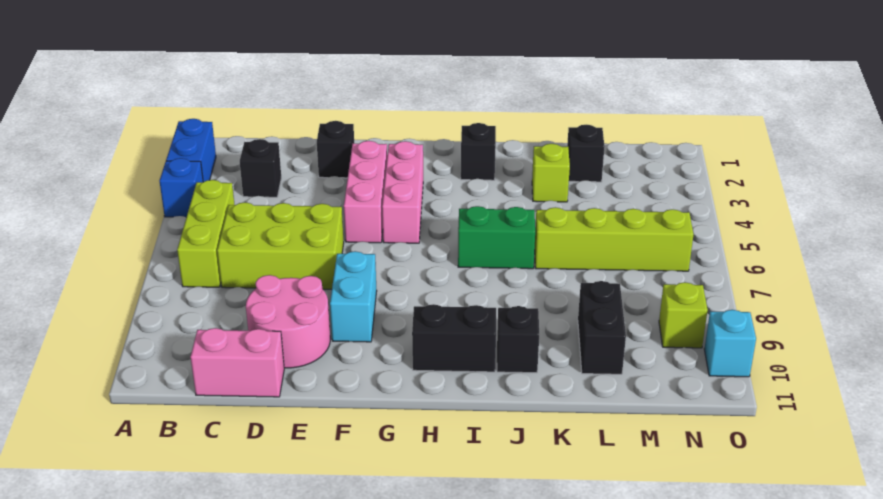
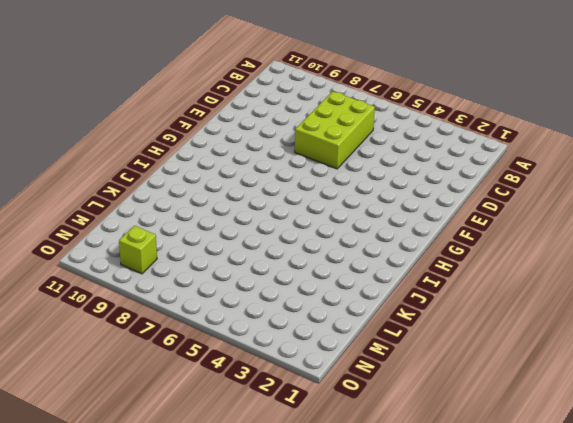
none -> blue brick A2:A3 level 1
none -> blue brick A4 level 1
none -> lime brick B5:B7 level 1

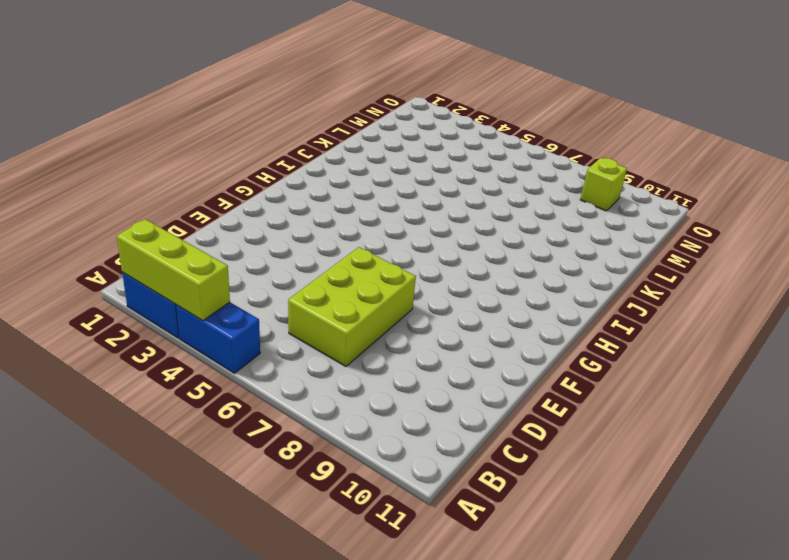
lime brick A2:A4 level 2 -> lime brick B5:B7 level 1
blue brick A4:A5 level 1 -> blue brick A4 level 1
none -> black brick C3 level 1
none -> pink brick C11:D11 level 1
none -> pink round brick D9:E10 level 1

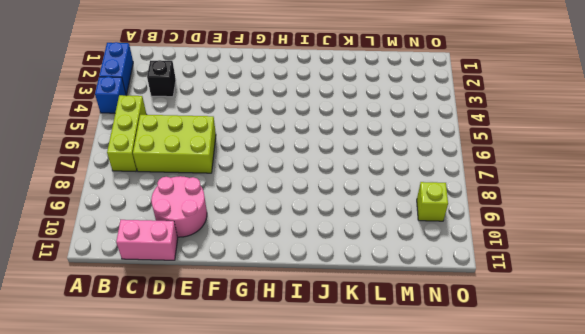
none -> black brick E2 level 1
none -> pink brick F3:F5 level 1
none -> cyan brick F8:F9 level 1

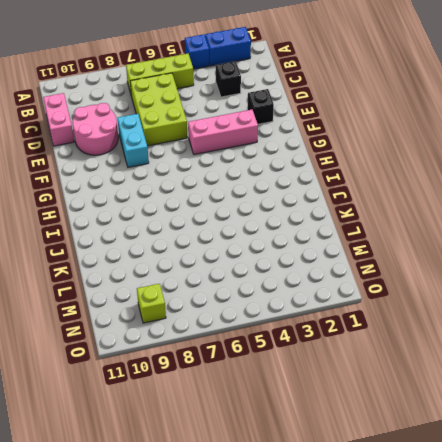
cyan brick E8:F8 level 1 -> cyan brick F8:F9 level 1
none -> pink brick G3:G5 level 1
none -> black brick H10:I10 level 1
none -> black brick I2 level 1

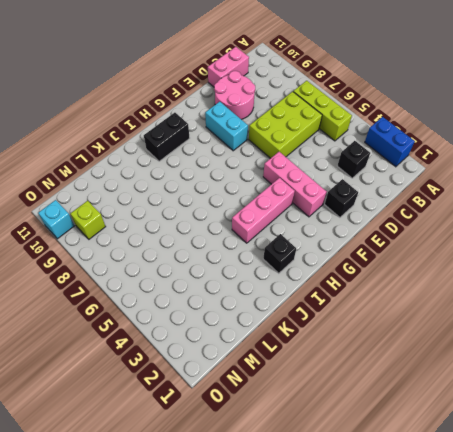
pink brick G4:I4 level 1 -> pink brick G3:G5 level 1
none -> blue brick A4 level 1
none -> green brick I6:J6 level 1
none -> black brick J10 level 1

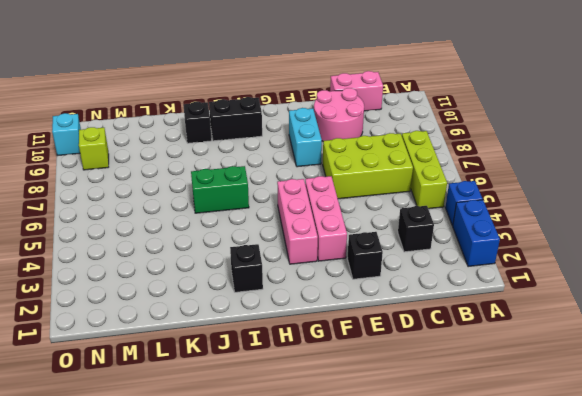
none -> lime brick K3 level 1
none -> lime brick K6:N6 level 1
none -> black brick L2 level 1

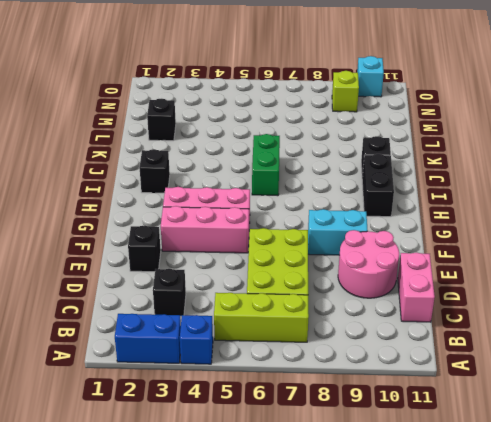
none -> lime brick K3 level 1
none -> lime brick K6:N6 level 1
none -> black brick L9:L10 level 1

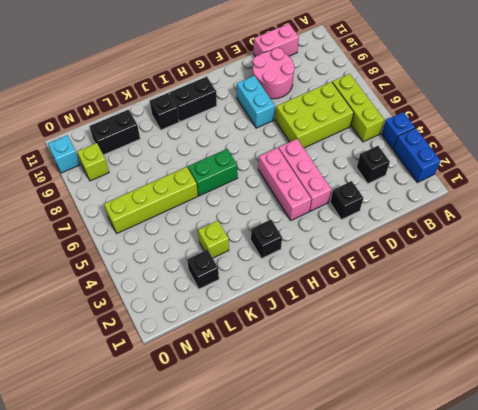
black brick L10:M10 level 1 -> black brick L9:L10 level 1

